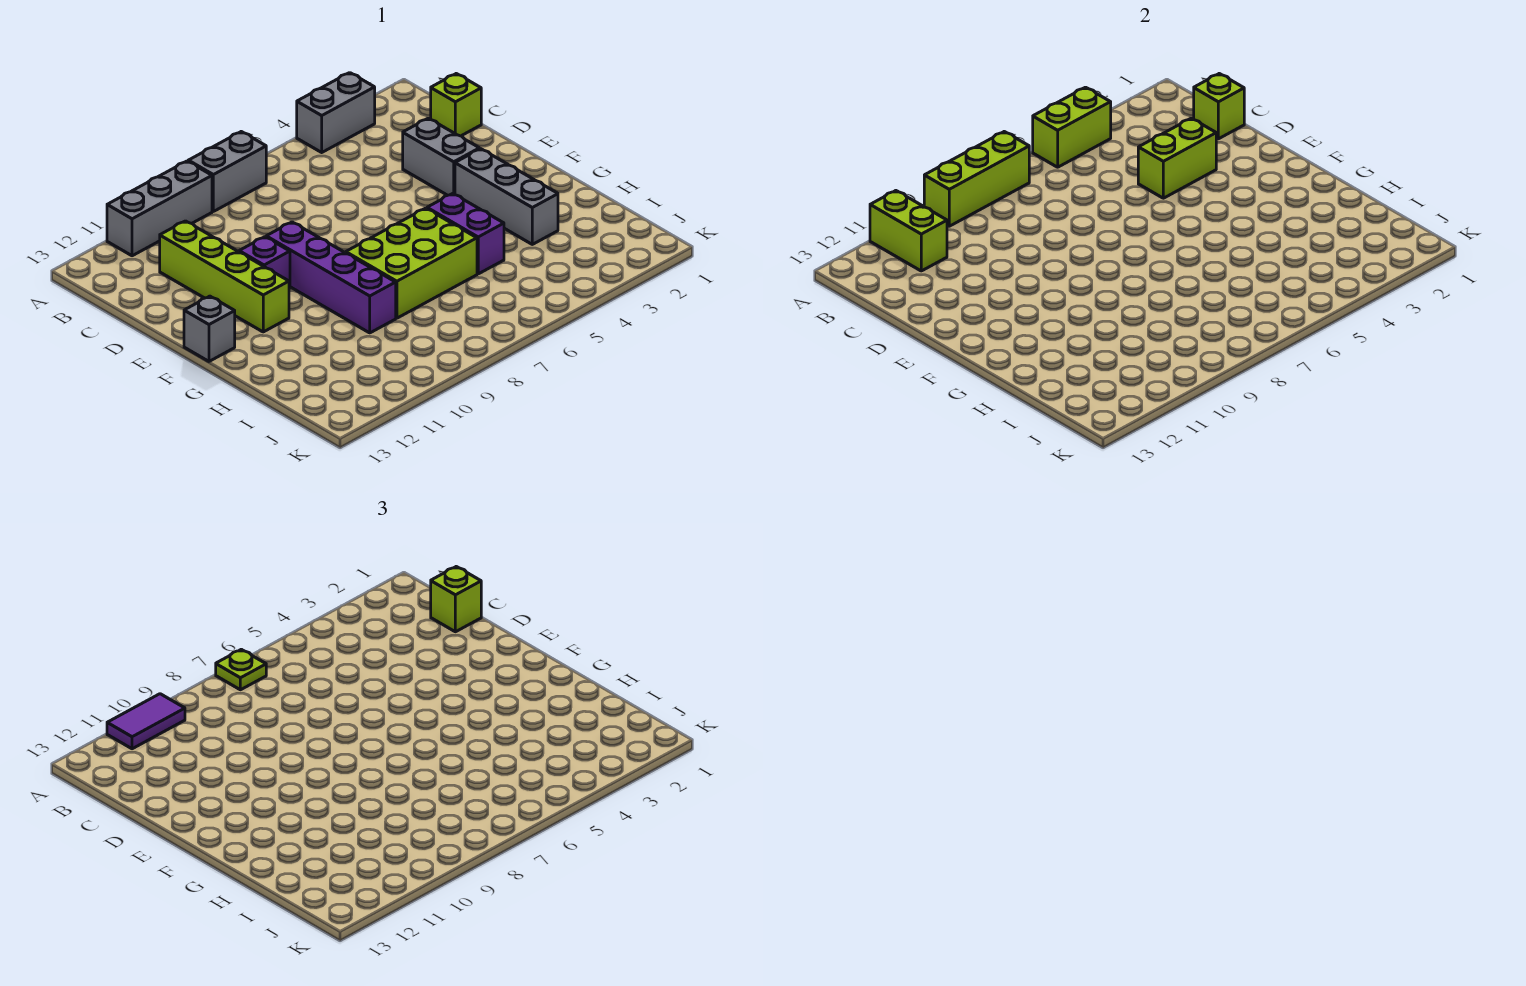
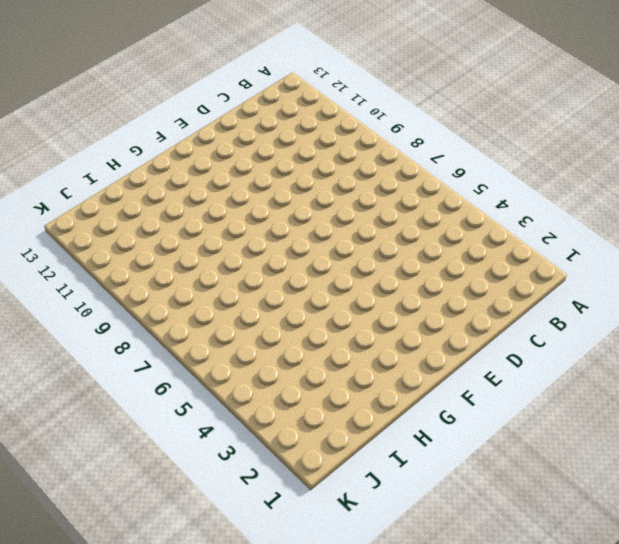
none -> grey brick A3:A4 level 1
none -> grey brick A7:A8 level 1
none -> grey brick A9:A11 level 1

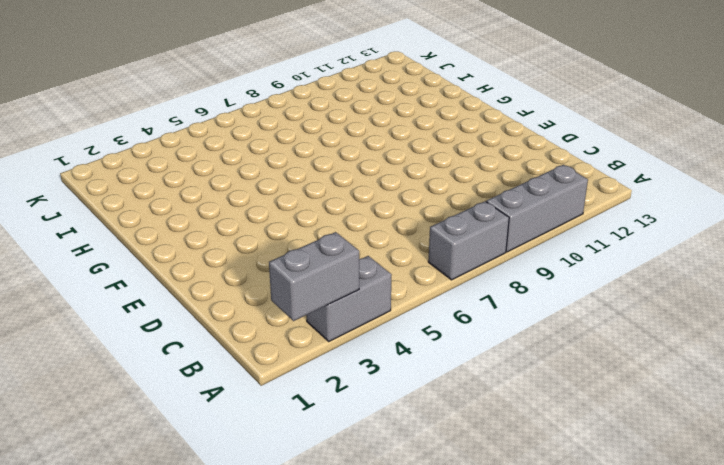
grey brick A2:A3 level 2 -> grey brick D3:E3 level 1
none -> lime brick C1 level 1
none -> lime brick C11:F11 level 1
none -> purple brick E9:H9 level 1

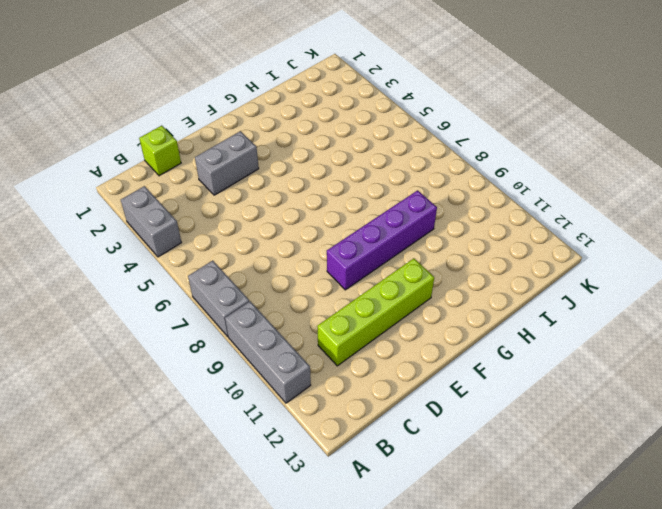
none -> purple brick E10 level 1
none -> grey brick F3:H3 level 1
none -> grey brick F13 level 1

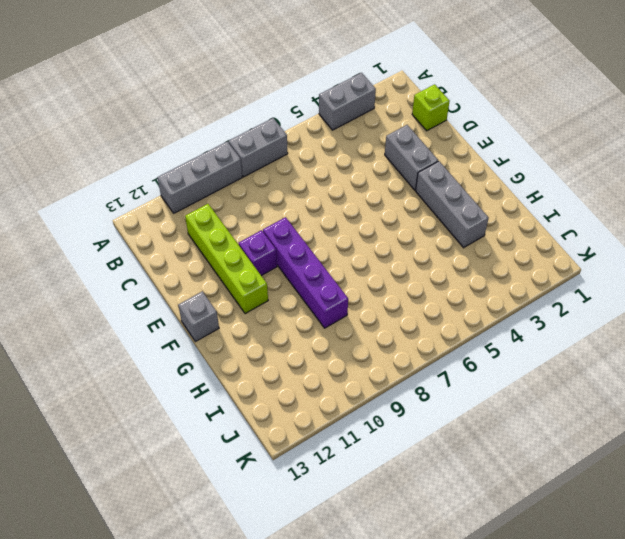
none -> purple brick G5:H5 level 1
none -> lime brick G6:H8 level 1
none -> lime brick A4:A5 level 2

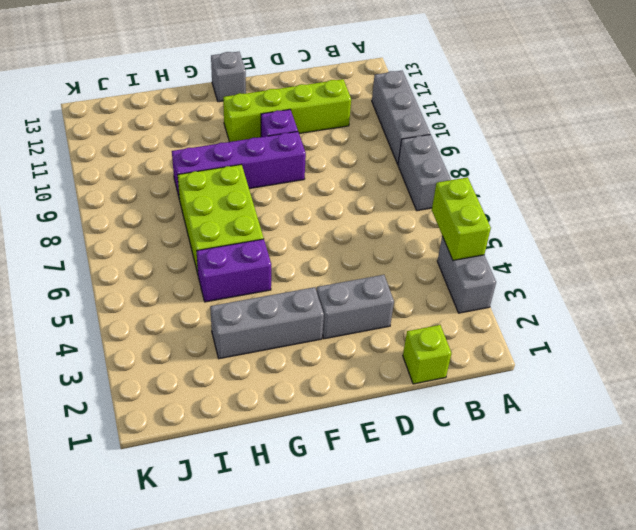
none -> lime brick A7:A9 level 2
none -> lime brick A11:B11 level 2
none -> lime brick C1 level 2

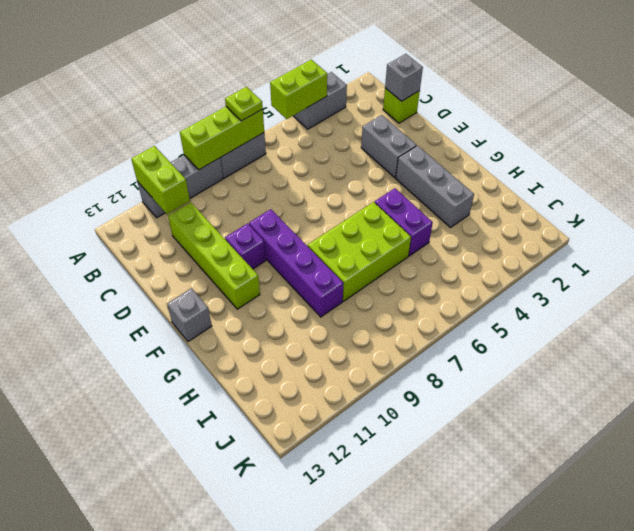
grey brick C1 level 2 -> lime brick C1 level 2
none -> lime brick D3:D4 level 2
none -> purple tile A10:A11 level 3
none -> lime brick C1 level 3

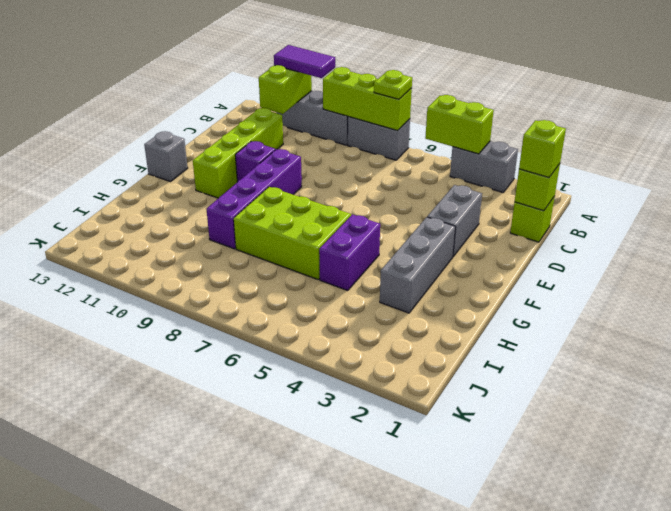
none -> lime brick D3:D4 level 2

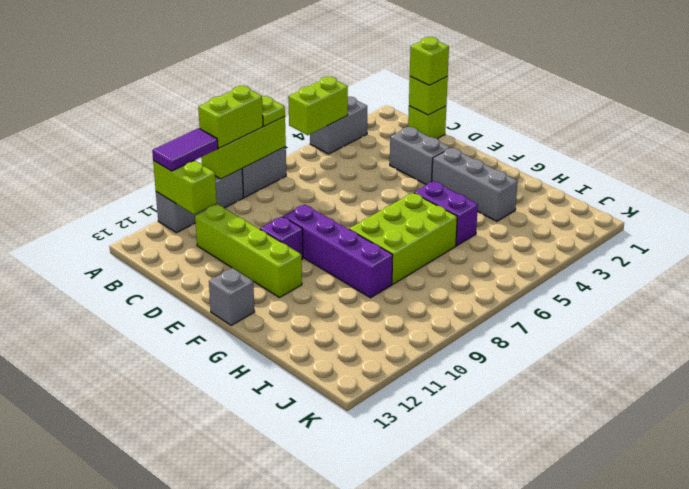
lime brick A8:A9 level 3 -> lime brick D3:D4 level 2

